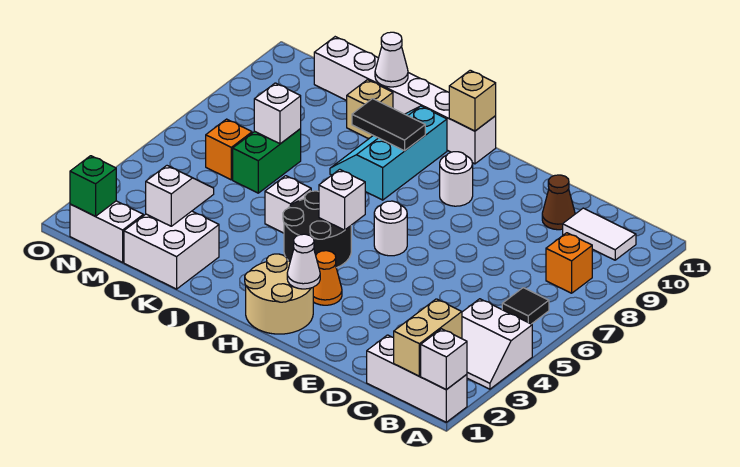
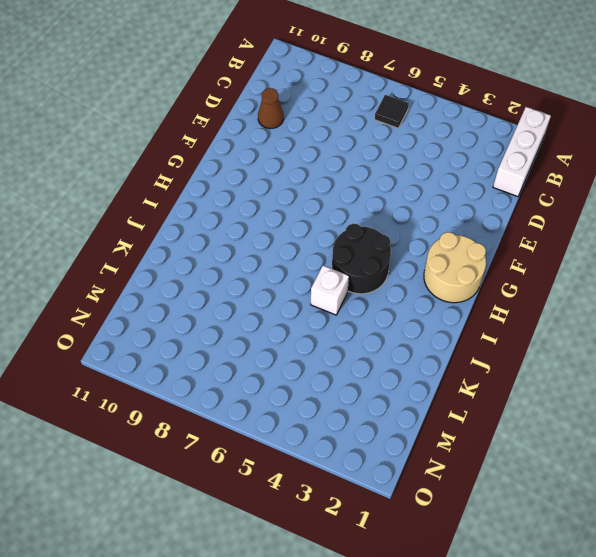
none -> white slope A3:B4 level 1 top 4
none -> orange brick B8 level 1
none -> white tile B10:C10 level 1

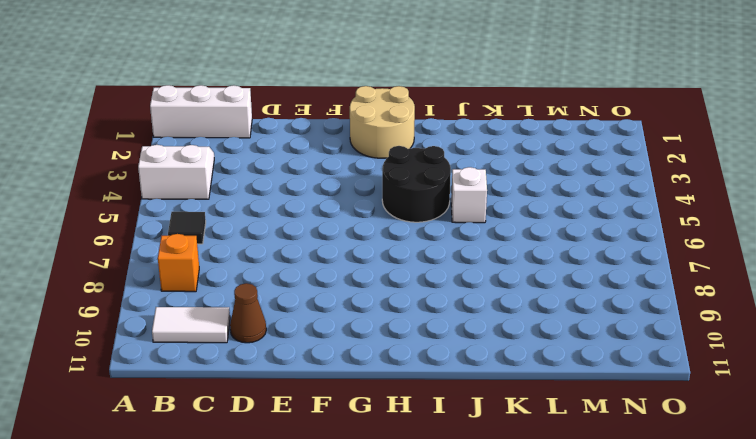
none -> orange cone G3 level 1
none -> white round brick G6 level 1
none -> white round brick G9 level 1

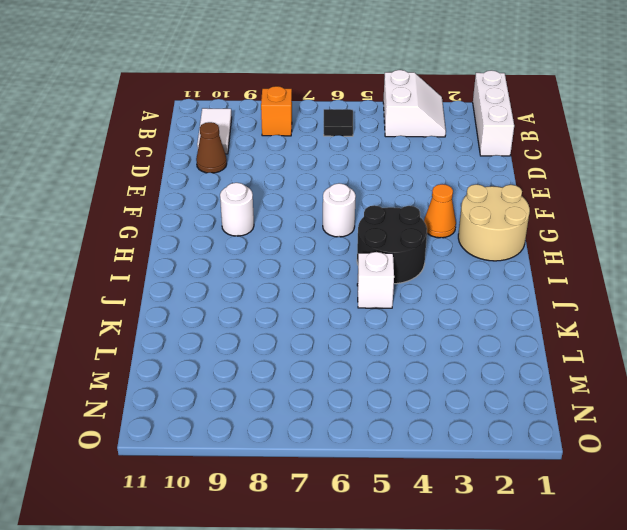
none -> white brick H11:M11 level 1
none -> cyan slope I8:J10 level 1 top I
none -> white brick K1:L2 level 1

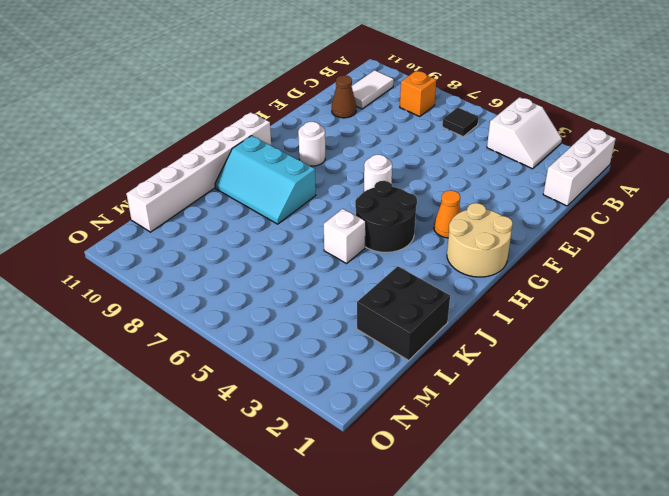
black brick K1:L2 level 1 -> white brick K1:L2 level 1
none -> tan brick K10 level 1
none -> green brick L6:L7 level 1
none -> white brick M1:N1 level 1

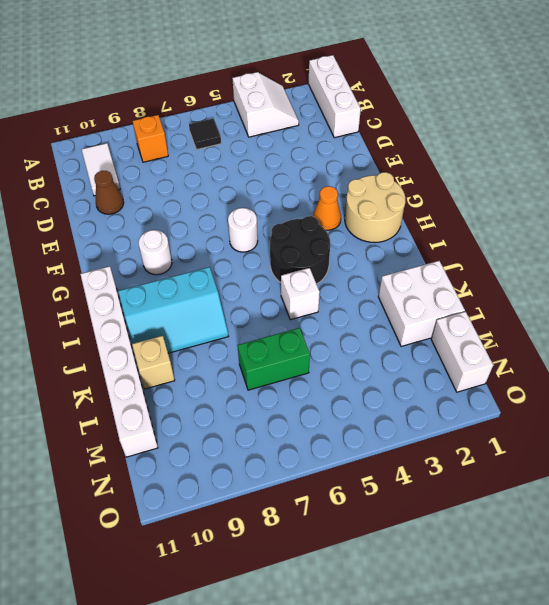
none -> orange brick M6 level 1
none -> white brick A1 level 2
none -> tan brick B1:B2 level 2

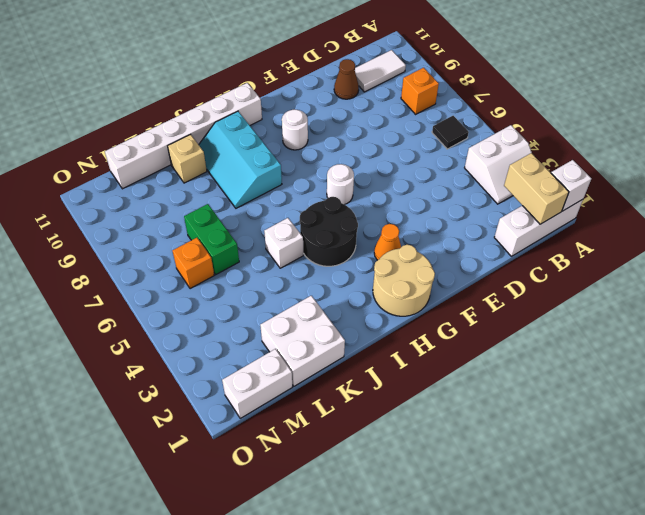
none -> white cone G2 level 2
none -> white brick H5 level 2
none -> tan brick H11 level 2

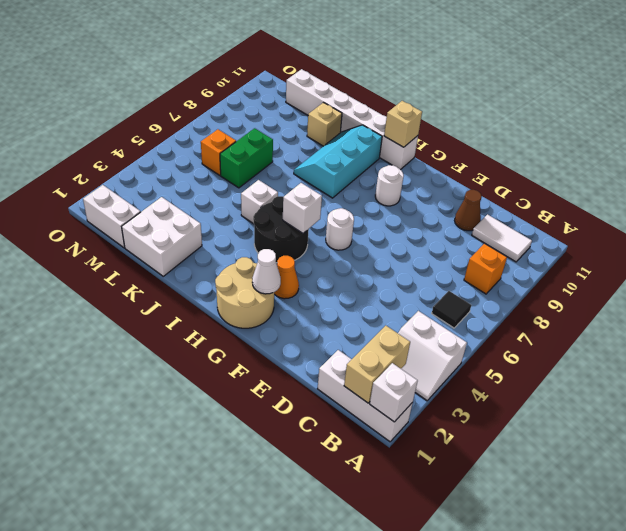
none -> black tile I9:J9 level 2
none -> white cone K11 level 2
none -> white slope L2:L3 level 2 top 2

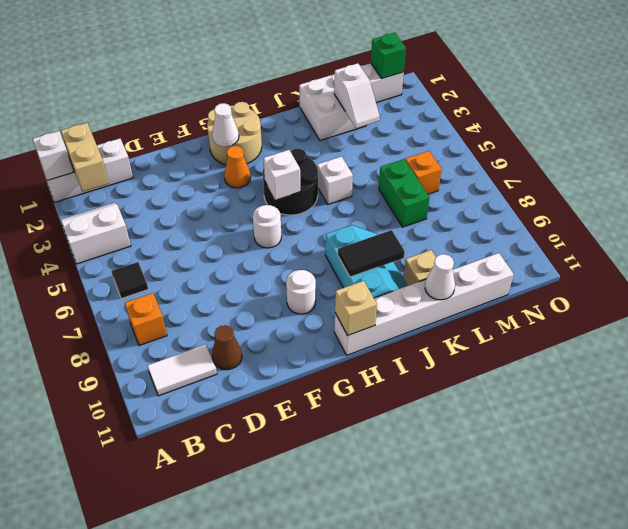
none -> white brick L7 level 2

